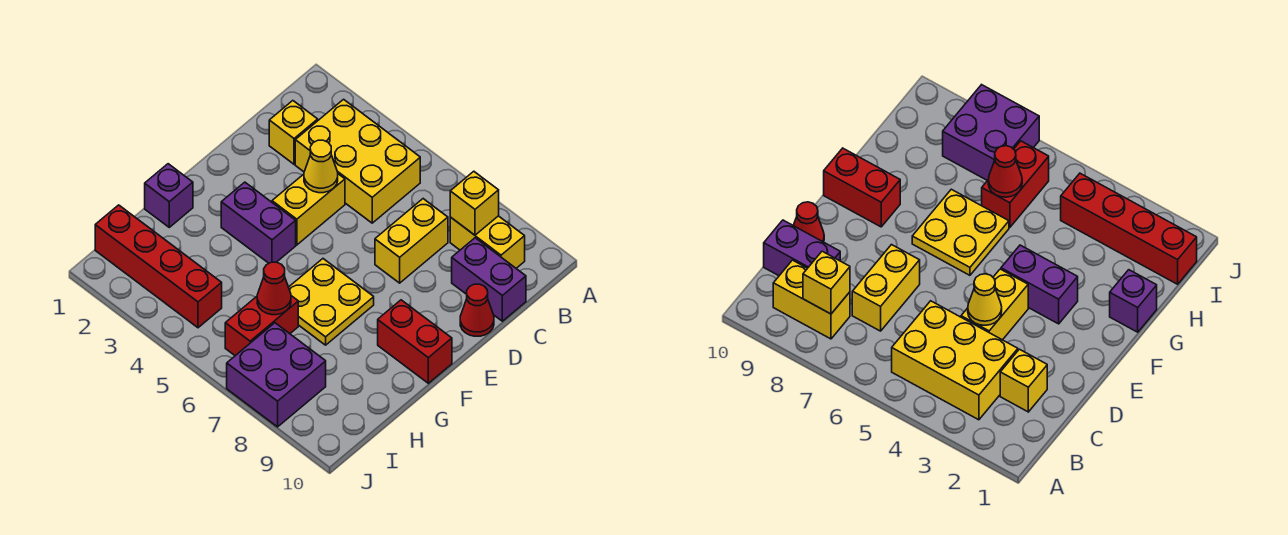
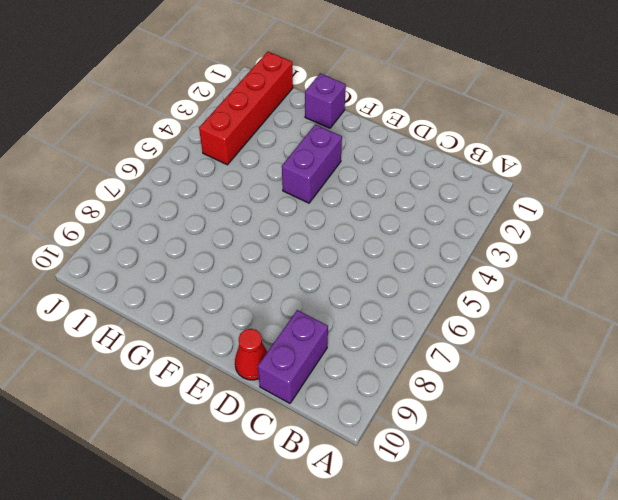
none -> yellow brick B3:C5 level 1
none -> yellow brick B8:B9 level 1
none -> yellow brick C2 level 1

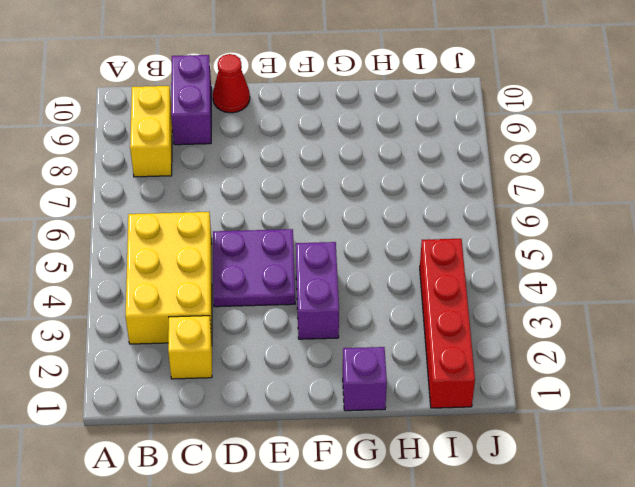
purple plate D4:E5 level 1 -> yellow brick D4:E4 level 1
none -> yellow brick C7:D7 level 1
none -> yellow plate F6:G7 level 1
none -> red brick F9:F10 level 1

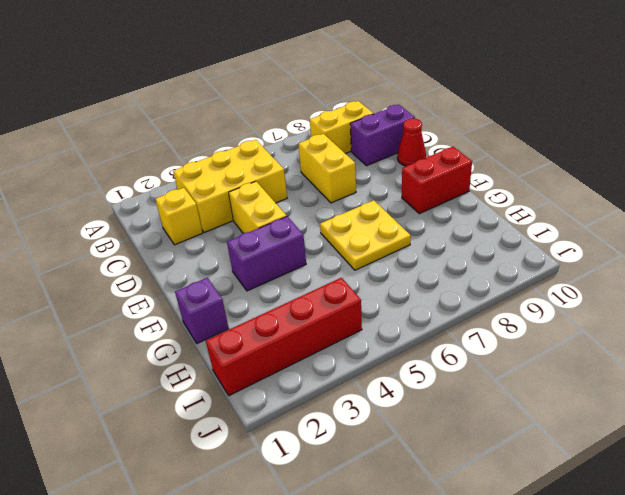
none -> red brick H6:I6 level 1
none -> purple brick I7:J8 level 1
none -> yellow brick B8 level 2

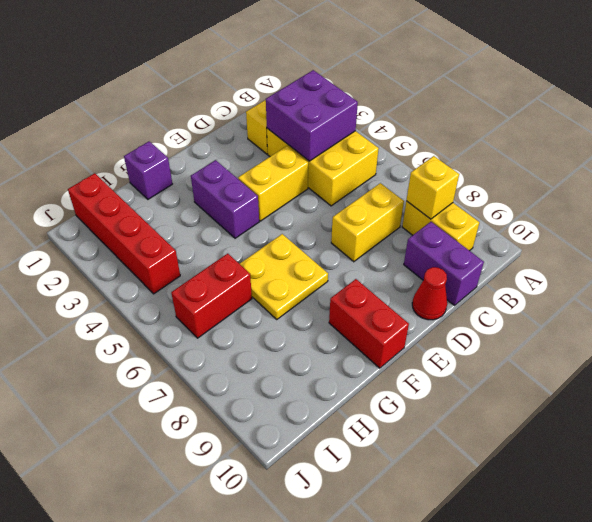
purple brick B3:C4 level 2 -> purple brick I7:J8 level 1
none -> yellow cone D4 level 2
none -> red cone H6 level 2

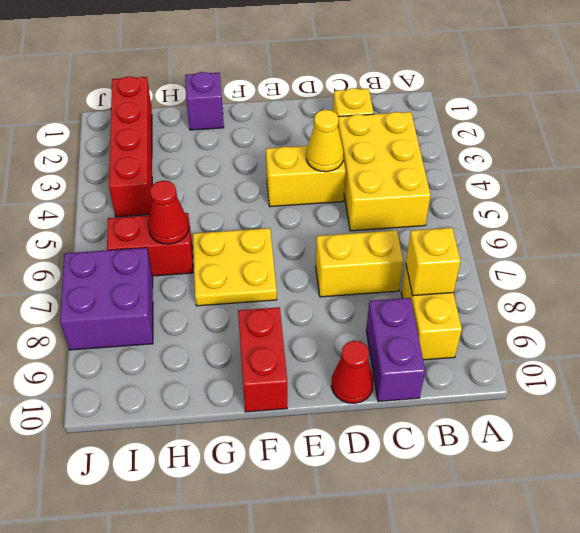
none -> purple brick F3:F4 level 1

